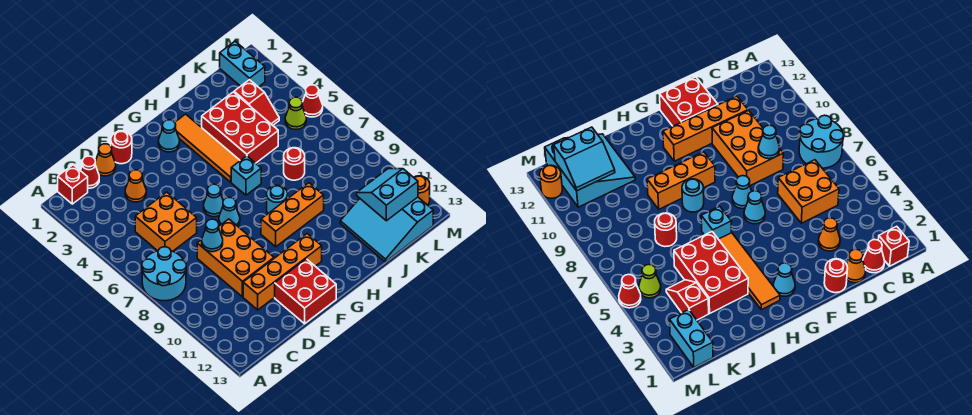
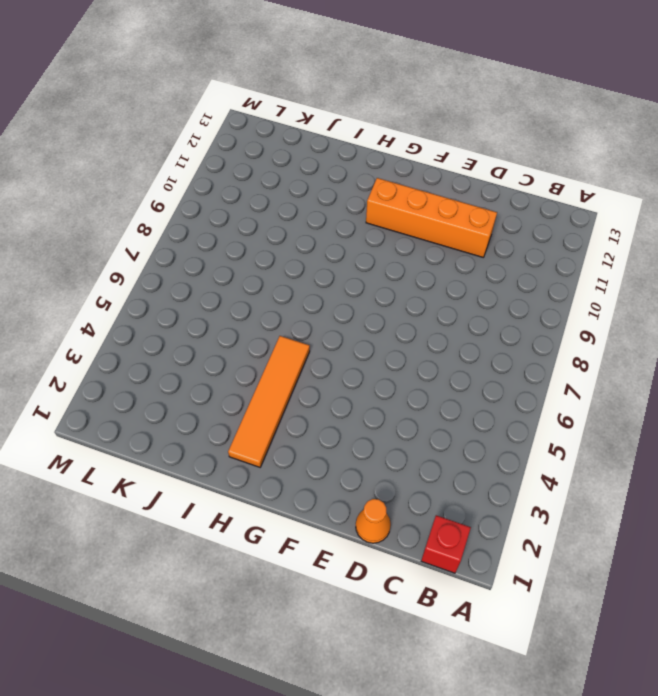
none -> cyan round brick A7:B8 level 1
none -> red cone C1 level 1
none -> orange brick C5:D6 level 1

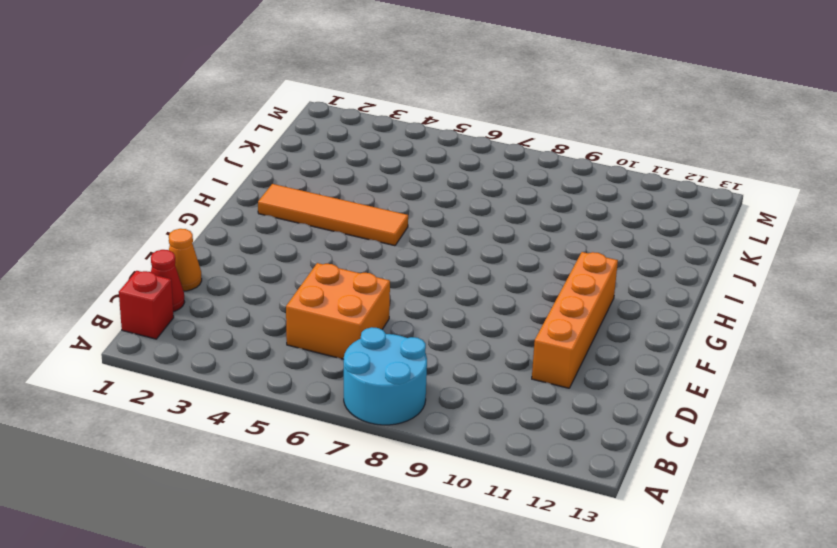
none -> orange cone D3 level 1
none -> orange brick D8:E10 level 1
none -> red round brick E1 level 1

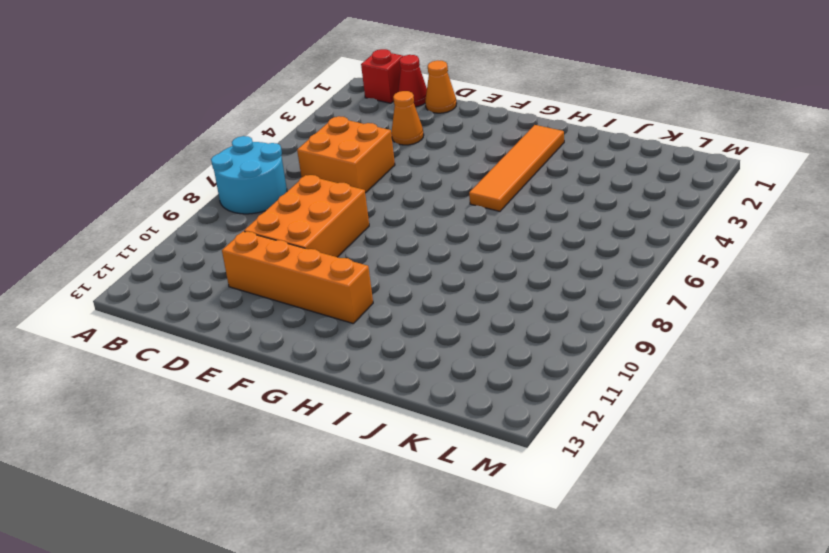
none -> red round brick E1 level 1
none -> red brick E12:F13 level 1
none -> cyan cone F6 level 1

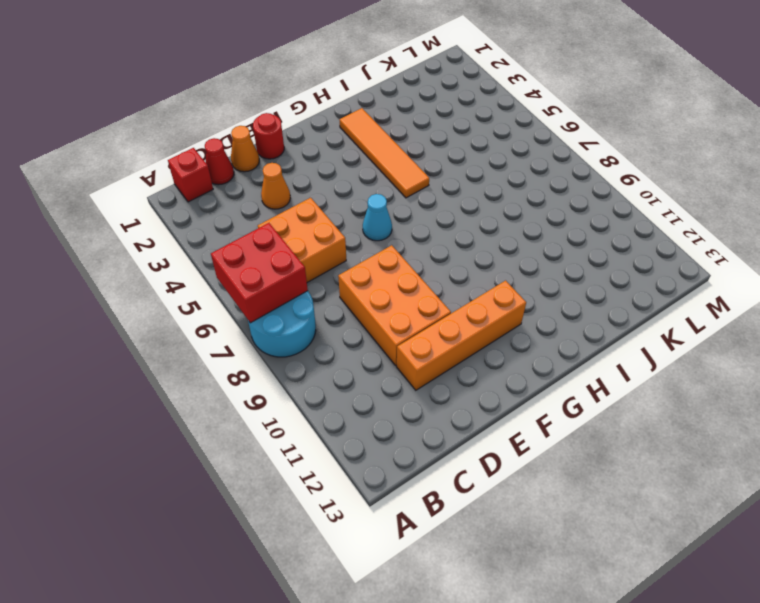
red brick A6:B7 level 2 -> red brick E12:F13 level 1
none -> cyan cone F7 level 1
none -> cyan cone G2 level 1
none -> orange brick G9:I9 level 1

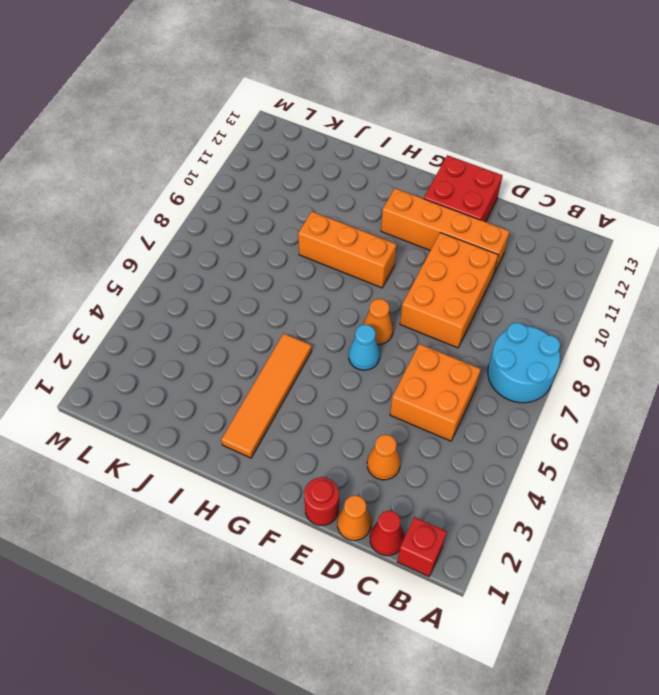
orange cone F7 level 1 -> cyan cone F7 level 1
none -> cyan cone G2 level 1
none -> cyan brick H6 level 1
none -> cyan round brick H8 level 1

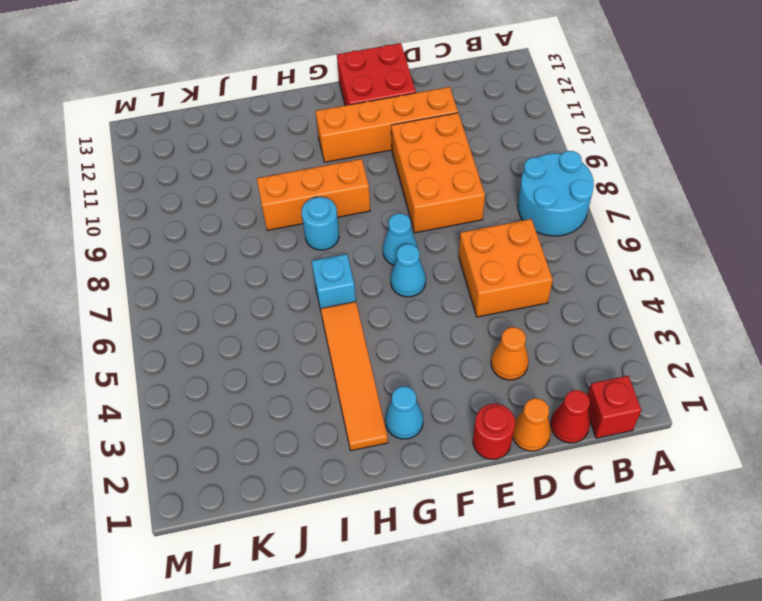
none -> red brick I3:J5 level 1
none -> red round brick J7 level 1
none -> cyan slope J11:L13 level 1 top L

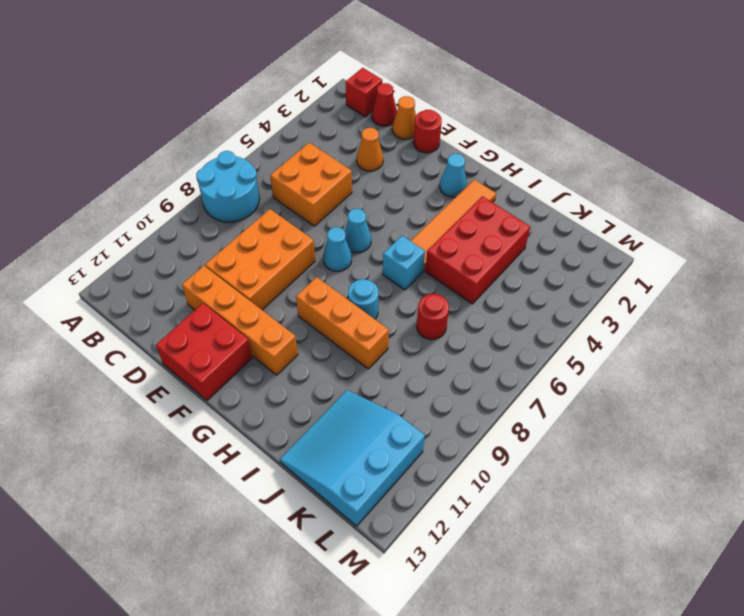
none -> red slope K3:K4 level 1 top 3
none -> cyan brick L1:L2 level 1
none -> lime cone L5 level 1

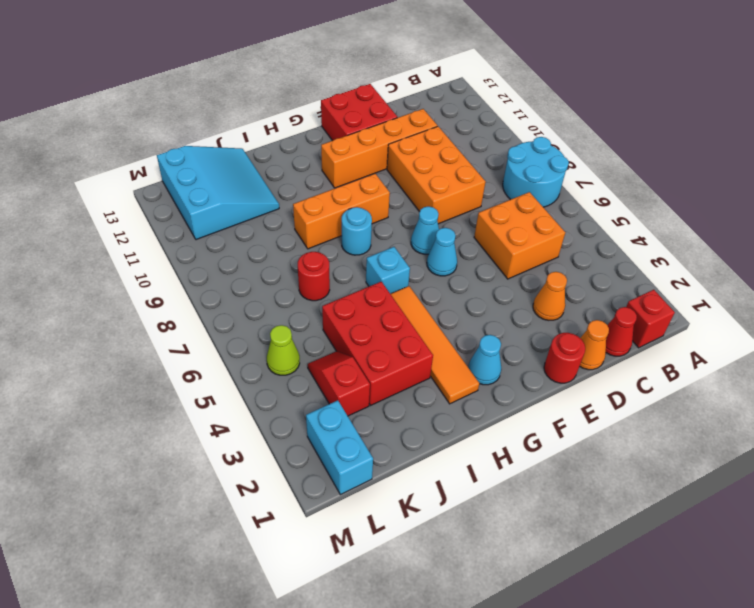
none -> red cone M5 level 1
none -> orange round brick M12 level 1
none -> cyan cone D8 level 2

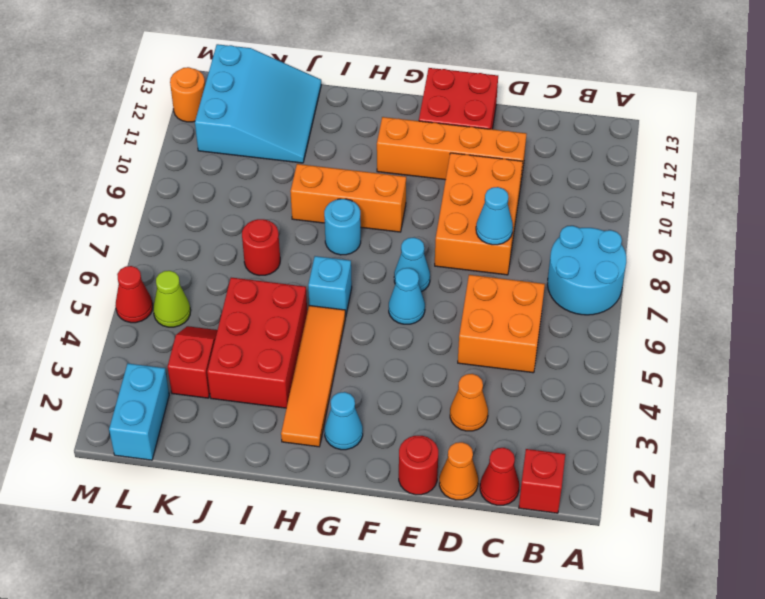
none -> cyan slope K11:L12 level 2 top 12

